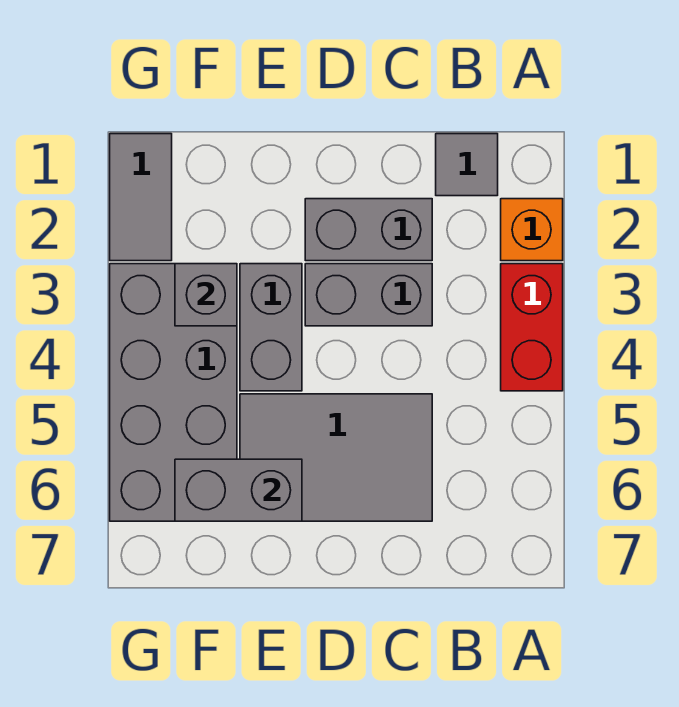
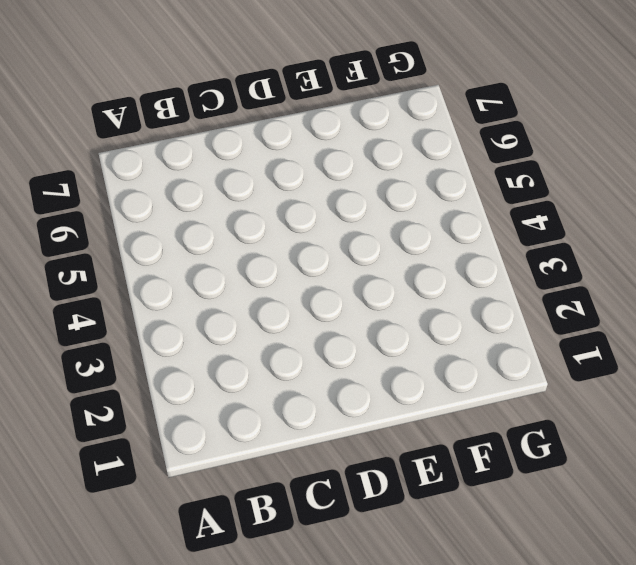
none -> orange brick A2 level 1
none -> red brick A3:A4 level 1

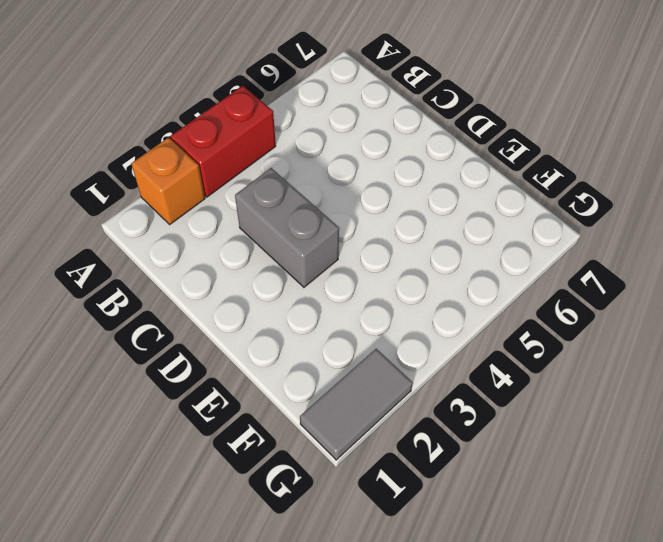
none -> grey tile B1 level 1
none -> grey brick C2:D2 level 1

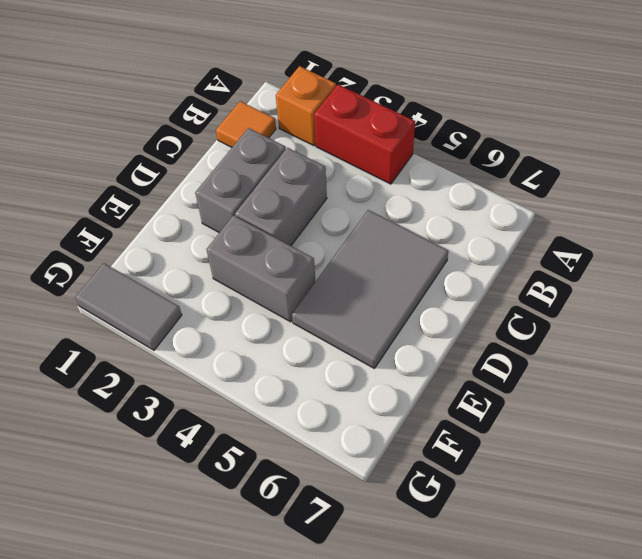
orange tile B1 level 1 -> grey tile B1 level 1
none -> grey brick F3:G6 level 1
none -> grey brick E6:F6 level 2

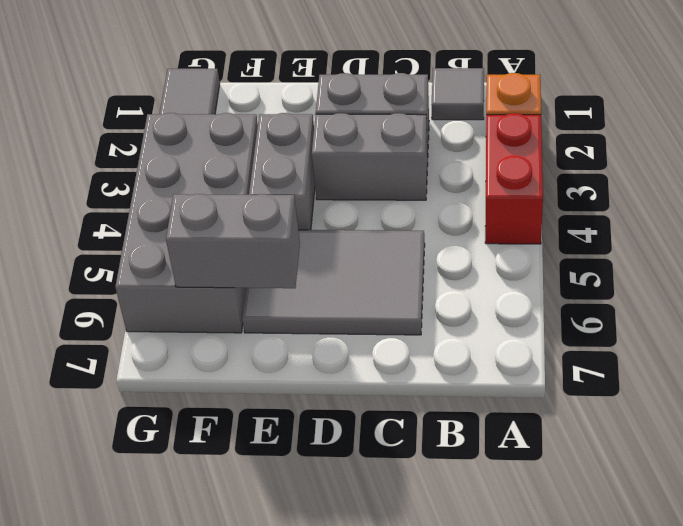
none -> grey brick F3 level 2

